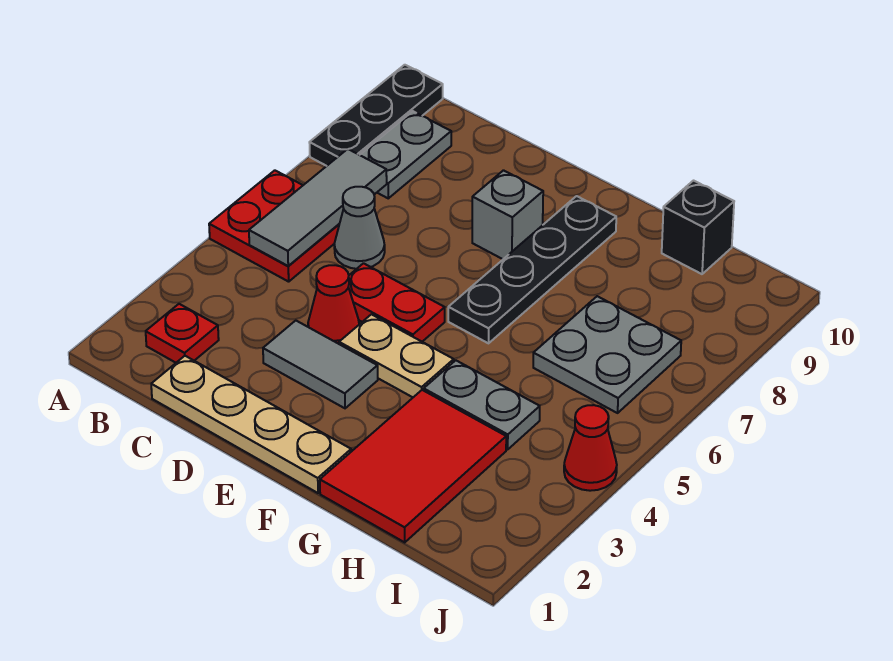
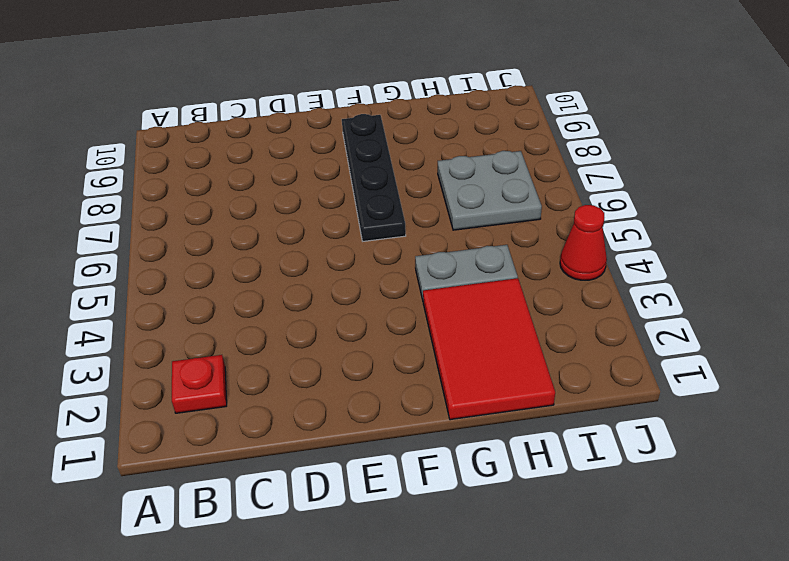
none -> red plate A5:B6 level 1
none -> black plate A8:A10 level 1
none -> grey plate B8:B9 level 1

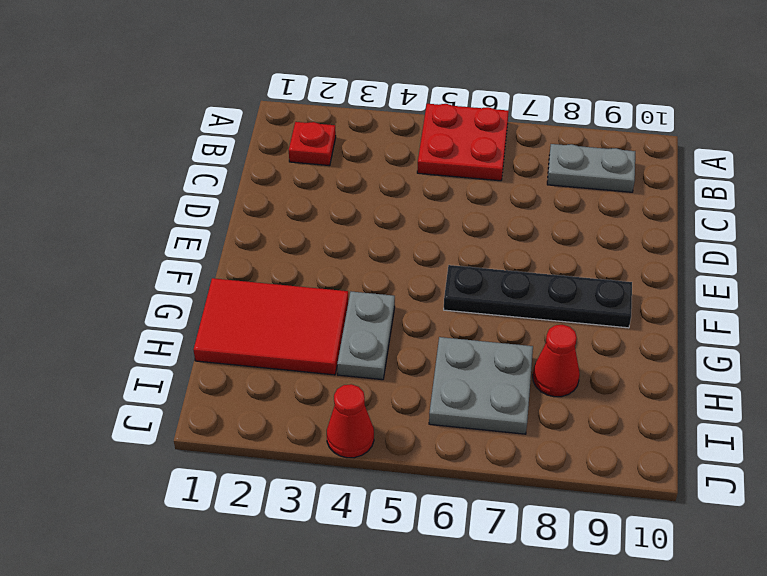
red cone H8 level 1 -> red cone D4 level 1
none -> black plate A8:A10 level 1
none -> tan plate C1:F1 level 1
none -> grey cone C6 level 1

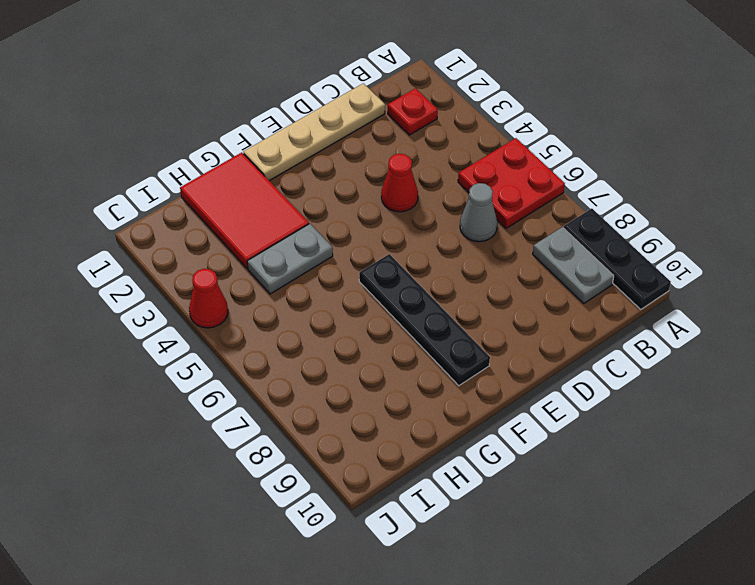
none -> grey tile D3:E3 level 1
none -> red plate D5:E5 level 1
none -> tan plate E4:F4 level 1

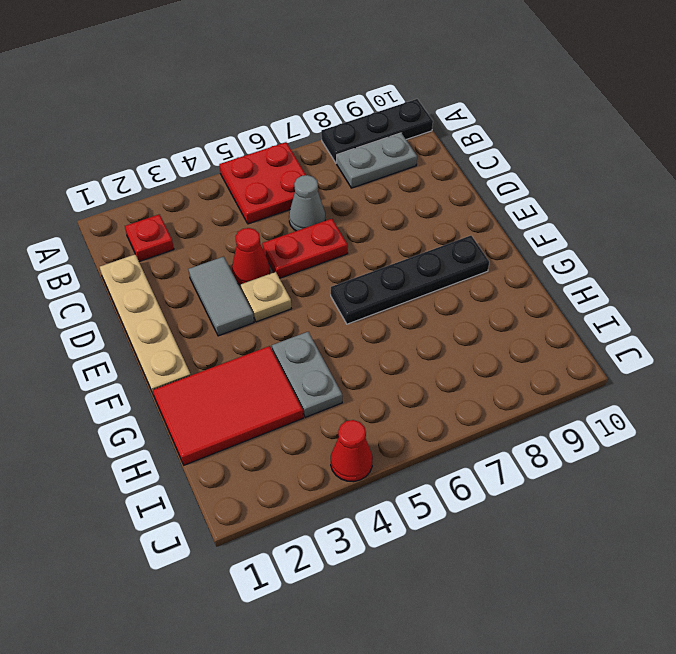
red plate D5:D6 level 1 -> red plate D5:E5 level 1
tan plate E4 level 1 -> tan plate E4:F4 level 1
none -> grey brick E8 level 1
none -> grey plate H6:I7 level 1
none -> black brick H10 level 1

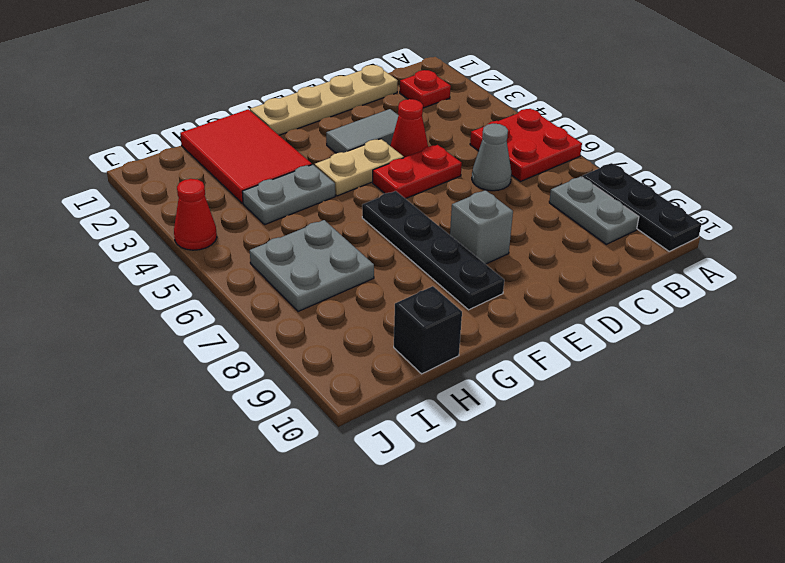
none -> grey tile B5:B7 level 2

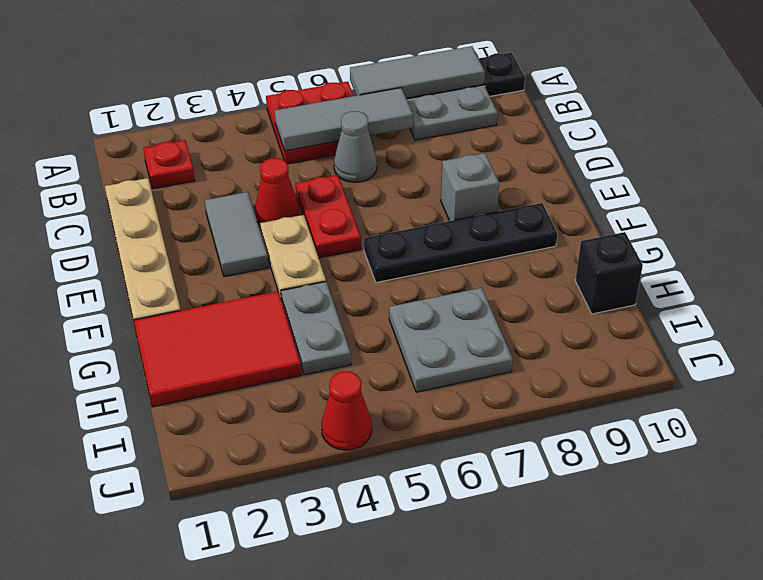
grey tile A7:A9 level 2 -> none

